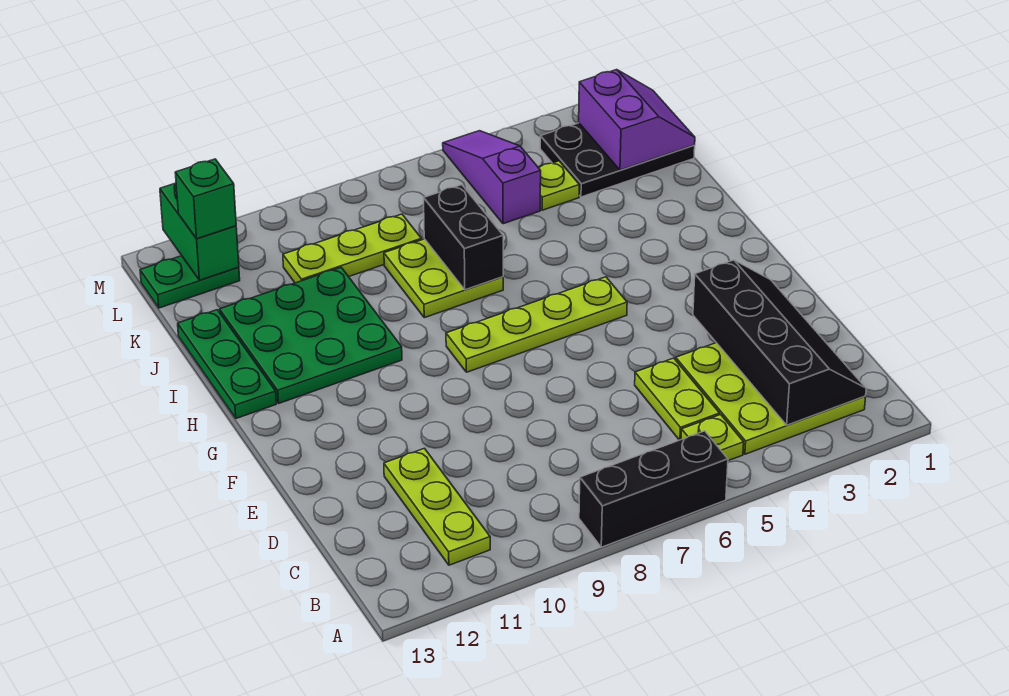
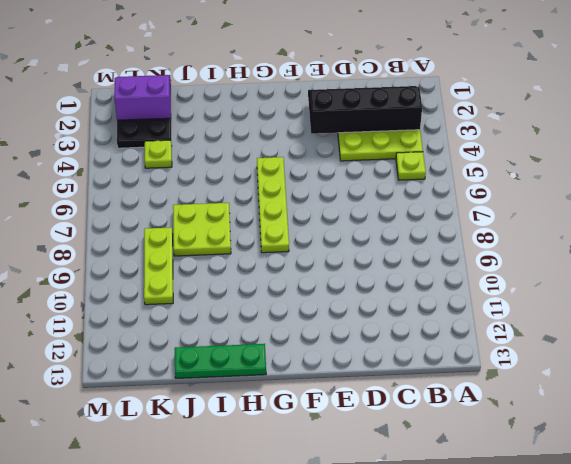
none -> black brick A6:A8 level 1
none -> lime plate B11:D11 level 1
none -> lime plate C5:D5 level 1

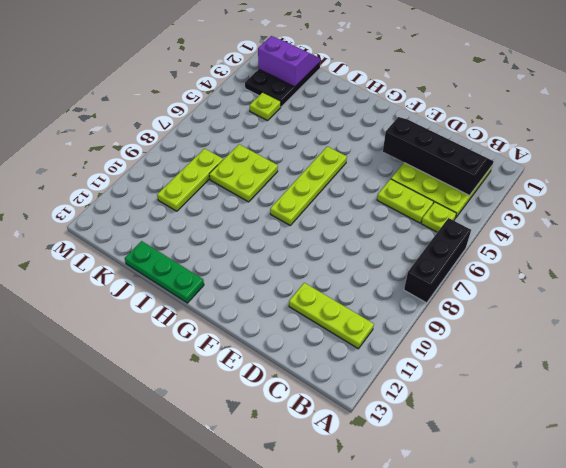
none -> green plate H10:J12 level 1
none -> purple slope K5:M5 level 1 top K
none -> green plate L12:L13 level 1

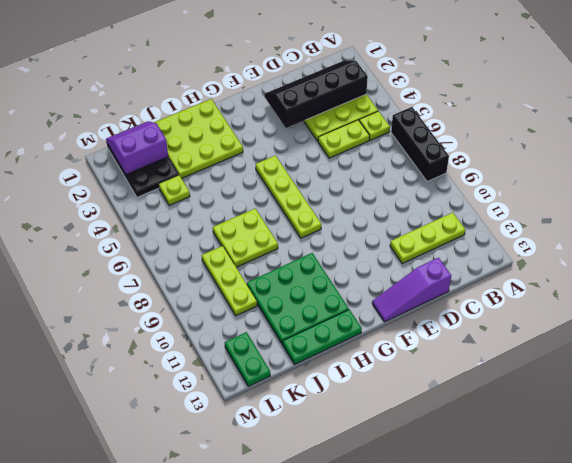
purple slope D13:F13 level 1 top D -> purple slope K5:M5 level 1 top K
lime plate H1:J3 level 1 -> none
none -> black brick I7:J7 level 2
none -> green brick L12:M12 level 2
none -> green brick L12 level 3

